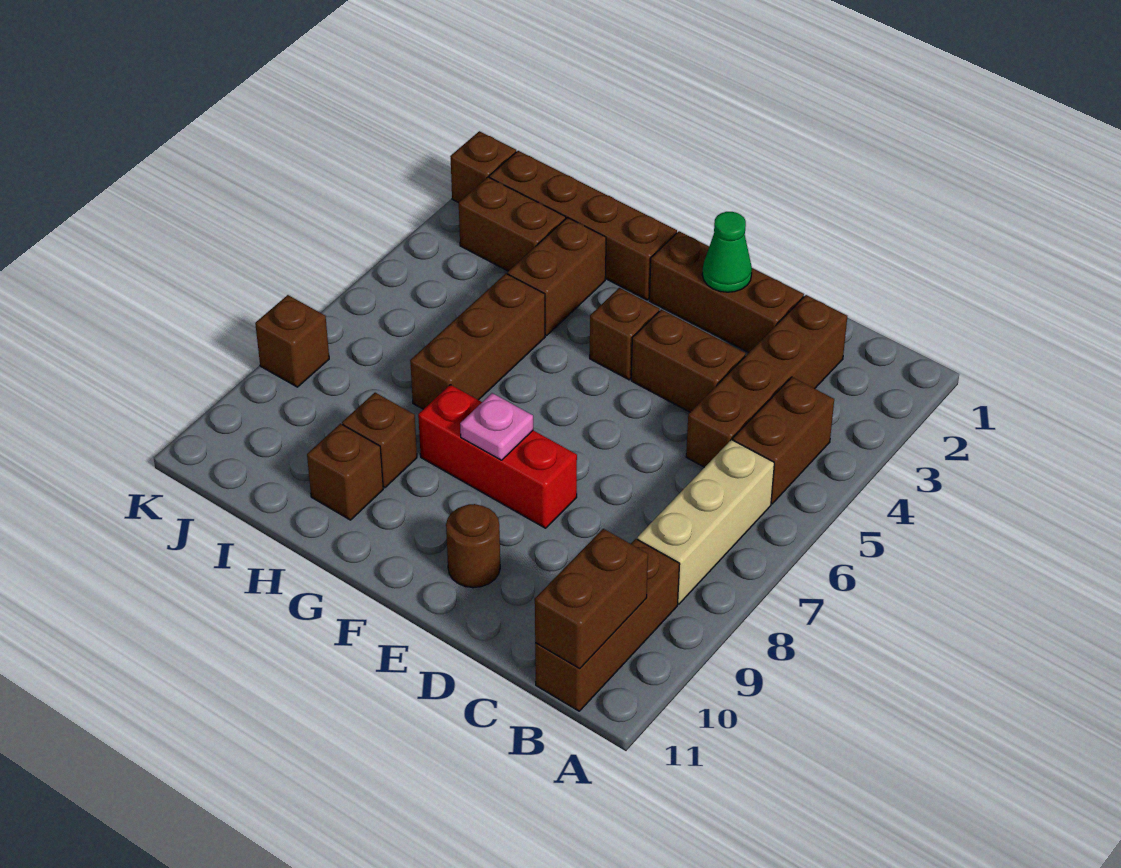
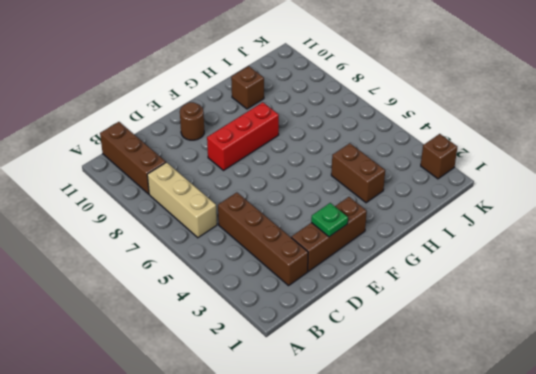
green plate E2 level 2 -> green cone E2 level 2
none -> brown brick B4:B5 level 1
none -> brown brick D4:E4 level 1
none -> brown brick F4 level 1

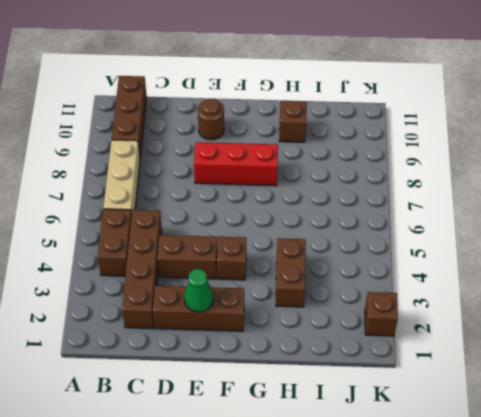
none -> brown brick G2:J2 level 1
none -> brown brick H5:H7 level 1
none -> brown brick H9 level 1

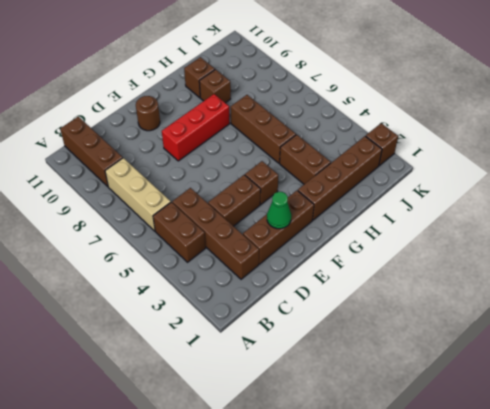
none -> brown brick I3:J3 level 1
none -> brown brick K8 level 1
none -> brown brick B10:B11 level 2

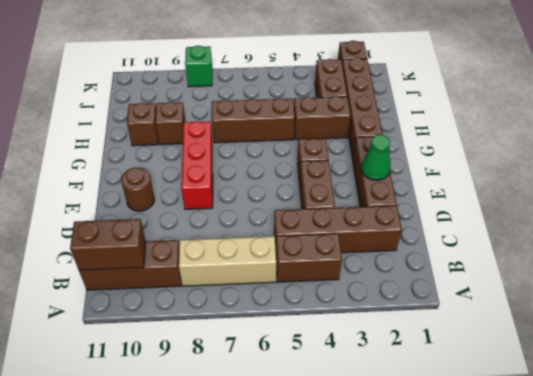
green brick K8 level 1 -> brown brick K8 level 1
none -> pink plate F8 level 2

